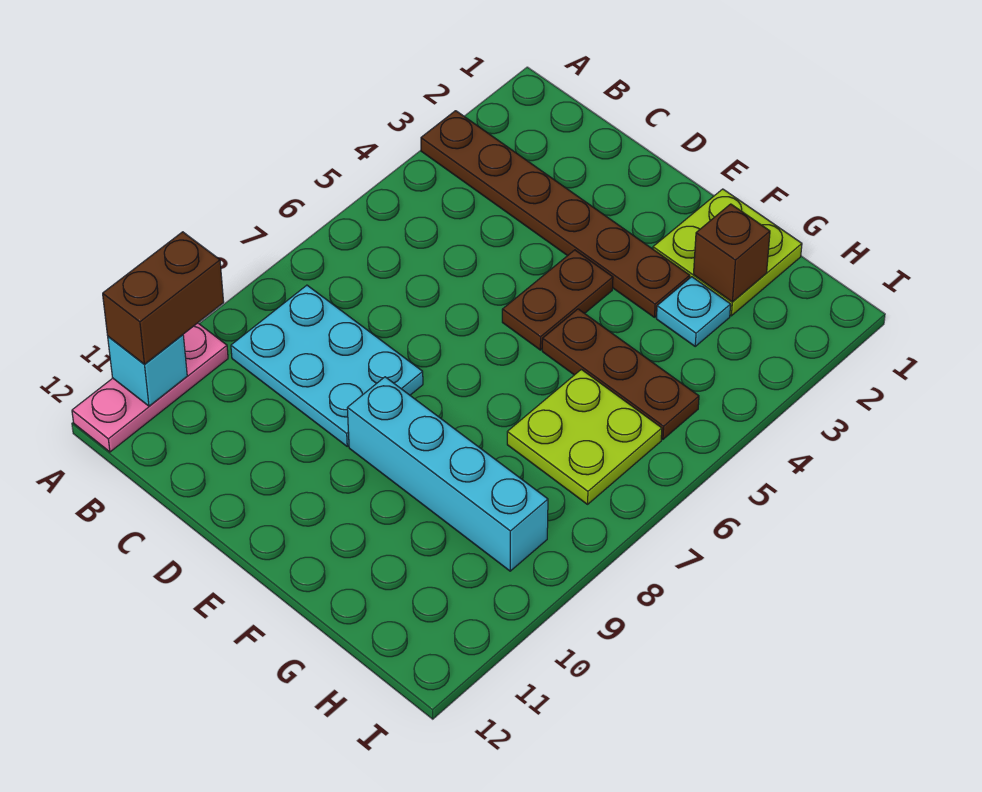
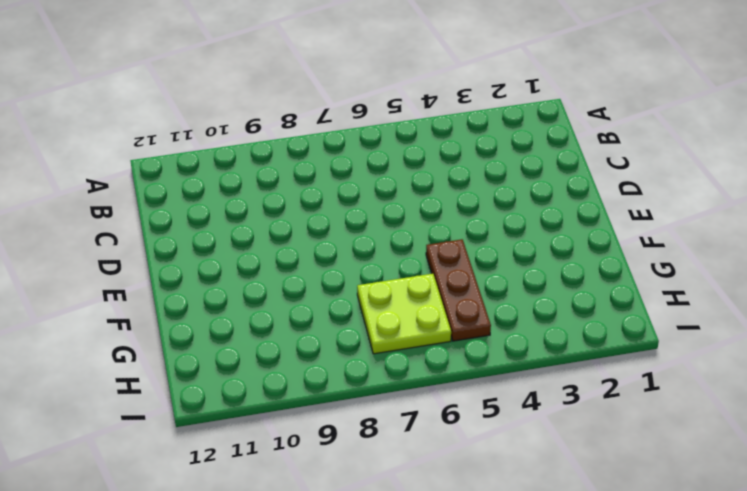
none -> brown plate A3:F3 level 1
none -> pink plate A10:A12 level 1
none -> cyan plate B8:D9 level 1

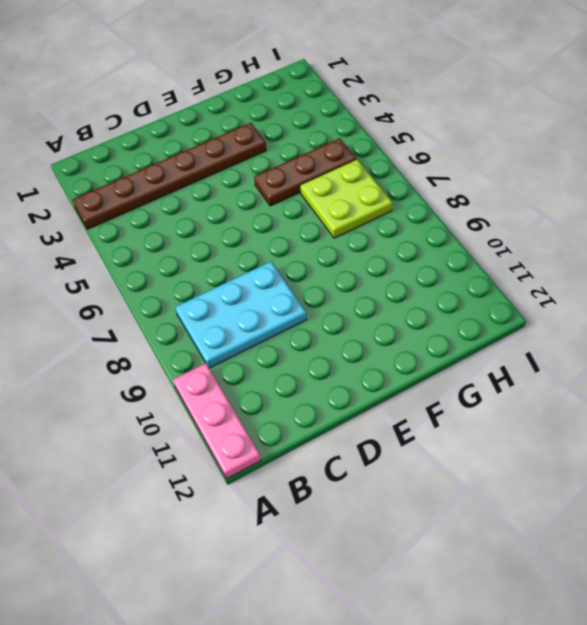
none -> brown plate E4:E5 level 1
none -> cyan brick E9:H9 level 1
none -> lime plate F1:G2 level 1

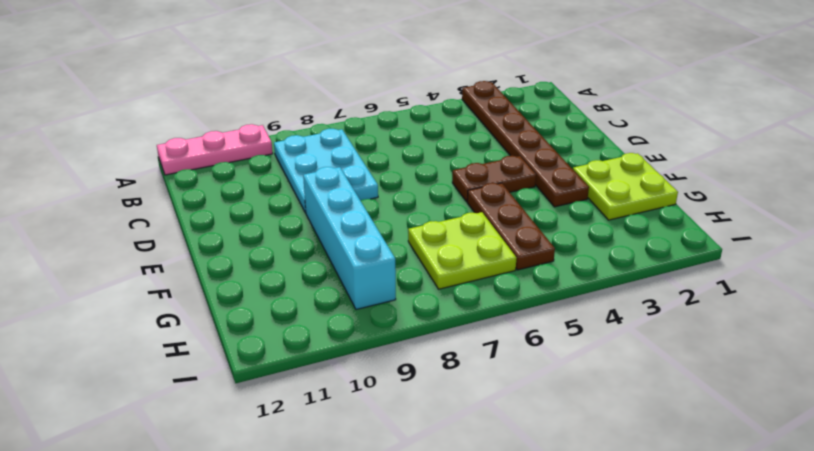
none -> cyan plate G3 level 1
none -> cyan brick A11 level 2
none -> brown brick G2 level 2

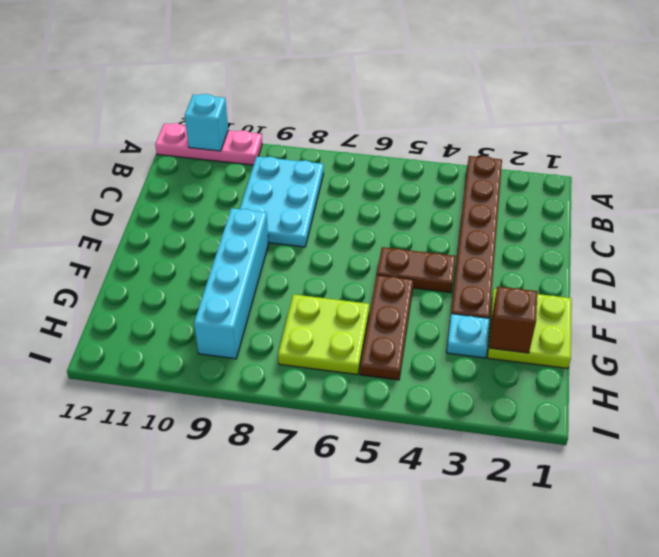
none -> brown brick A10:A11 level 3

